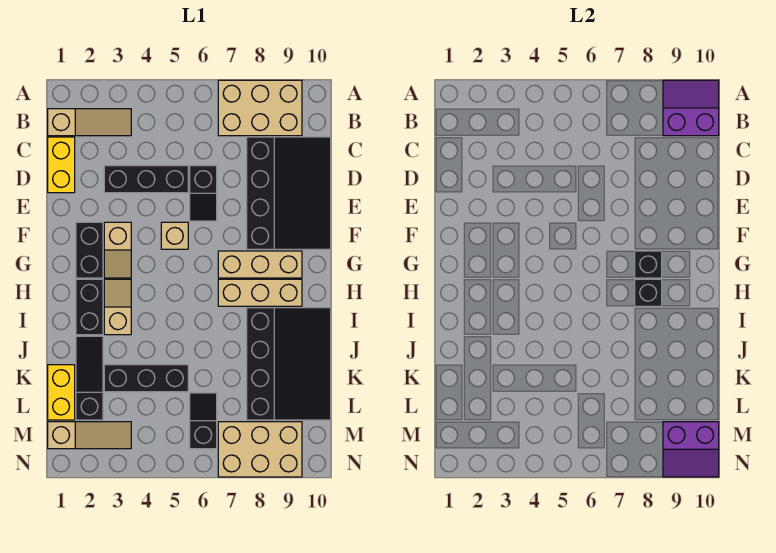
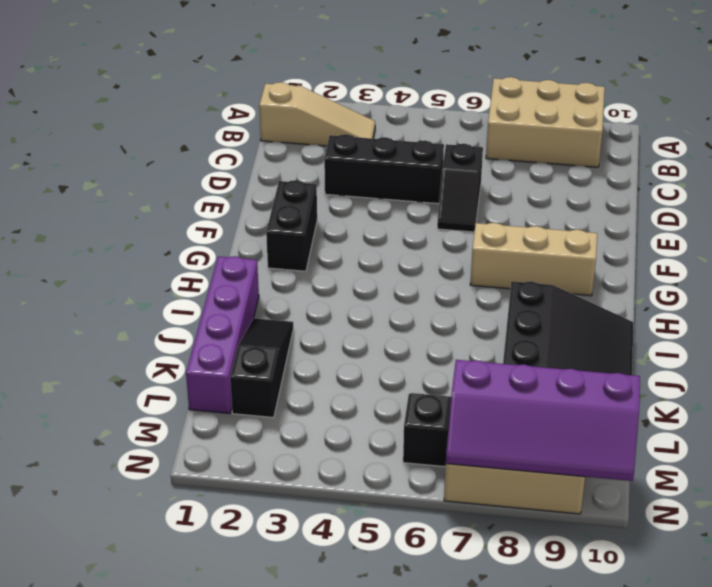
purple brick I1:L1 level 1 -> yellow brick K1:L1 level 1
purple slope M7:N10 level 2 top M -> purple slope M9:N10 level 2 top M
none -> yellow brick C1:D1 level 1
none -> black slope C8:F10 level 1 top 8
none -> tan slope F3:G3 level 1 top F

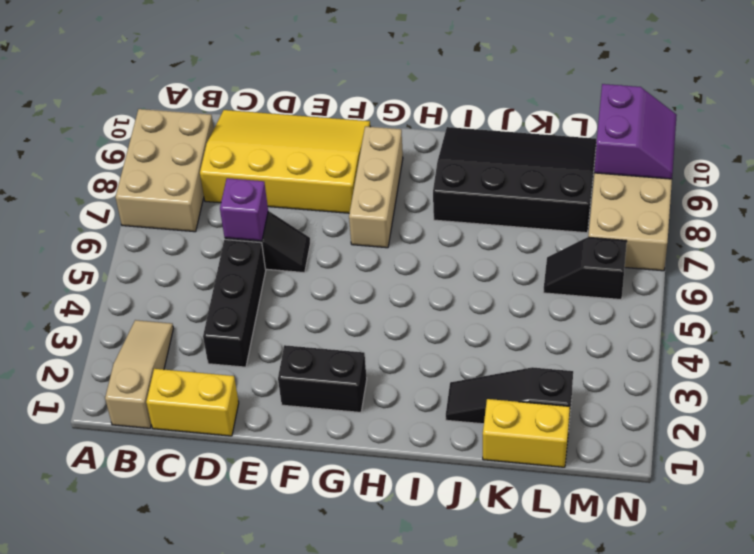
yellow slope C8:F10 level 1 top 8 -> black slope C8:F10 level 1 top 8
purple brick D6 level 2 -> none
none -> tan slope F3:G3 level 1 top F
none -> tan brick F5 level 1
none -> black brick H2:I2 level 1

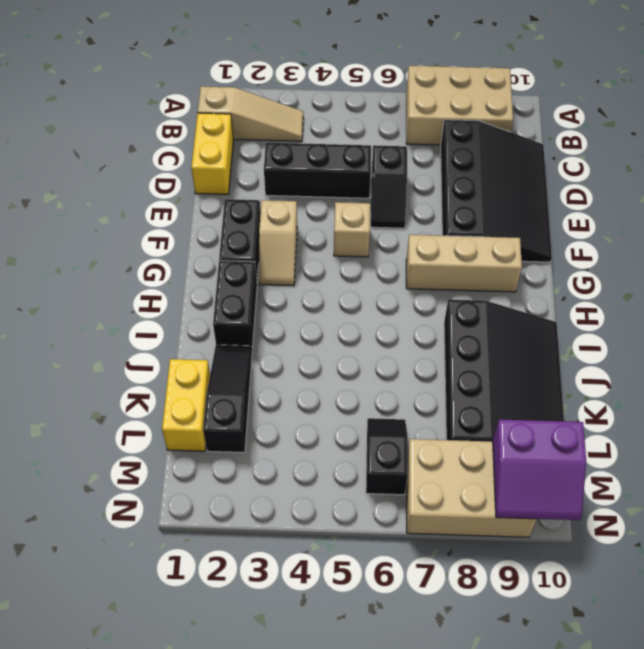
none -> tan slope H3:I3 level 1 top I
none -> tan brick H7:H9 level 1
none -> black brick K3:K5 level 1

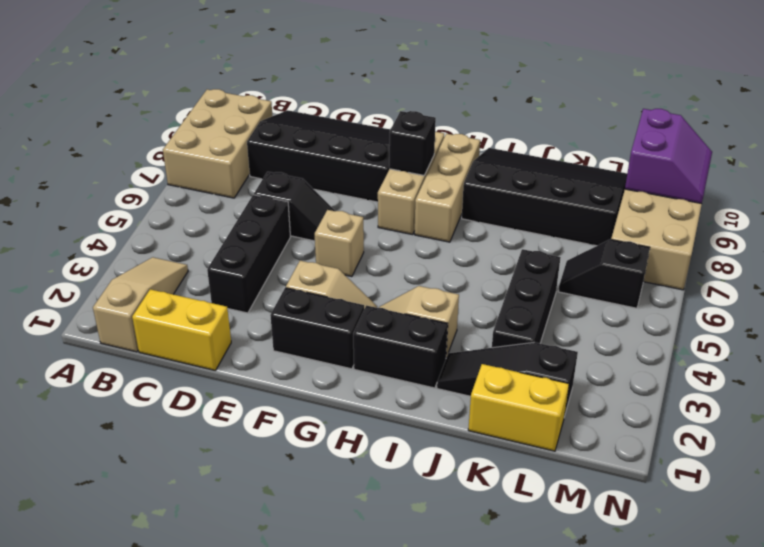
none -> tan slope M1:M3 level 1 top 1
none -> purple slope A9:B10 level 2 top B
none -> black brick H8 level 2

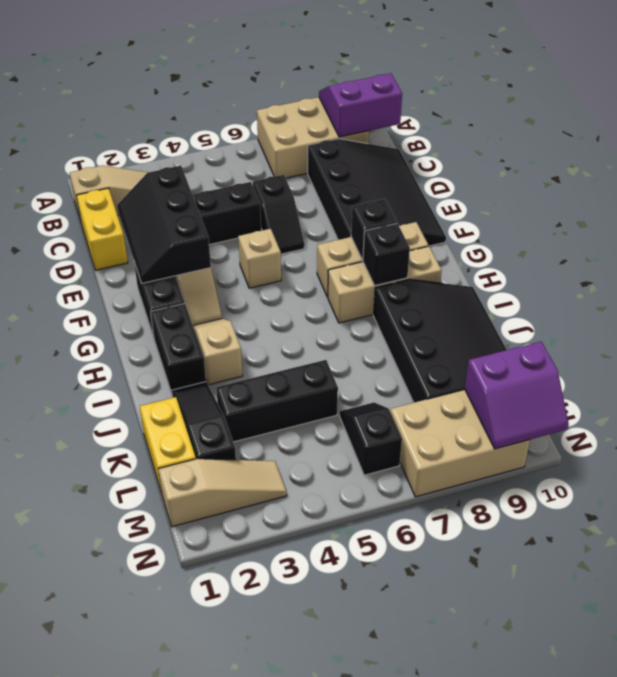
black slope D2:F3 level 2 top 3 -> none

